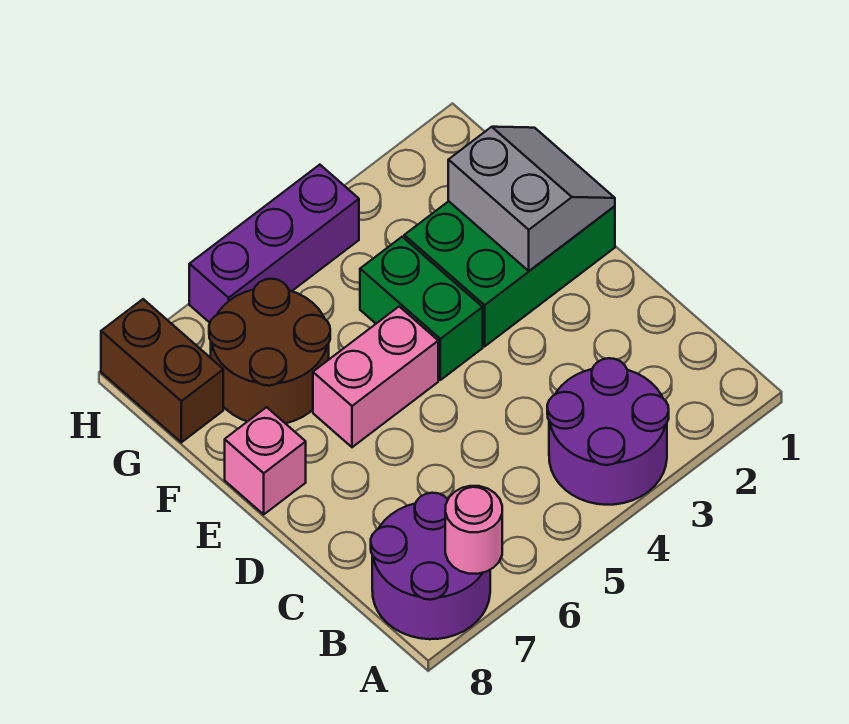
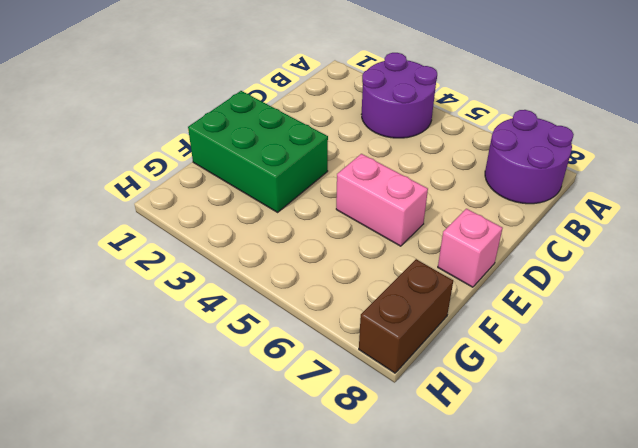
none -> green brick E4:F4 level 1
none -> brown round brick F6:G7 level 1

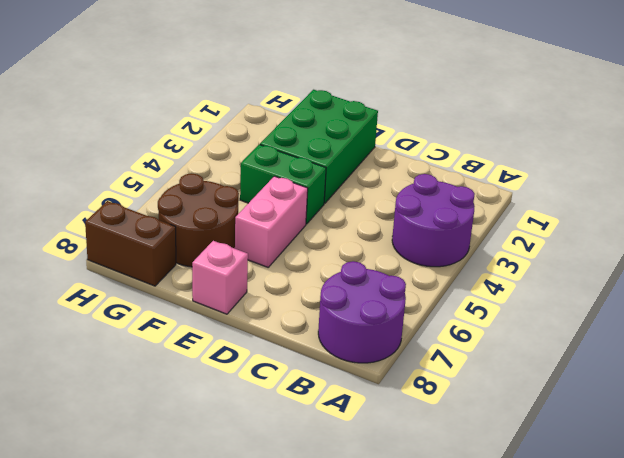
none -> purple brick H4:H6 level 1
none -> pink round brick A7 level 2

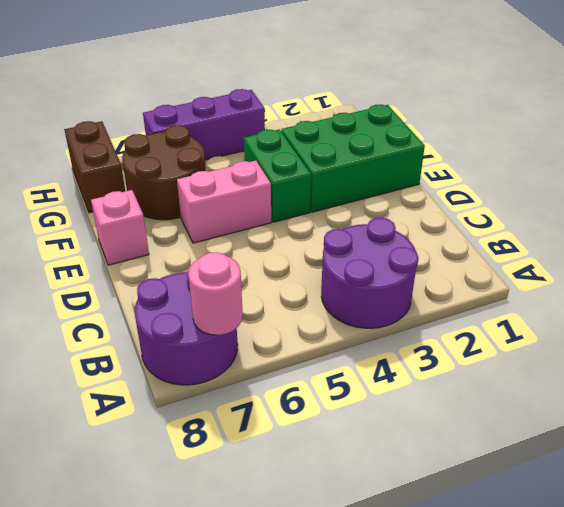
none -> grey slope E1:F2 level 2 top 2

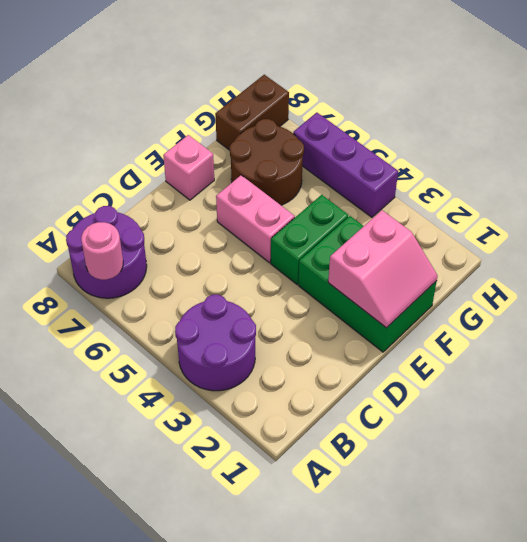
pink slope E1:F2 level 2 top 2 -> grey slope E1:F2 level 2 top 2

